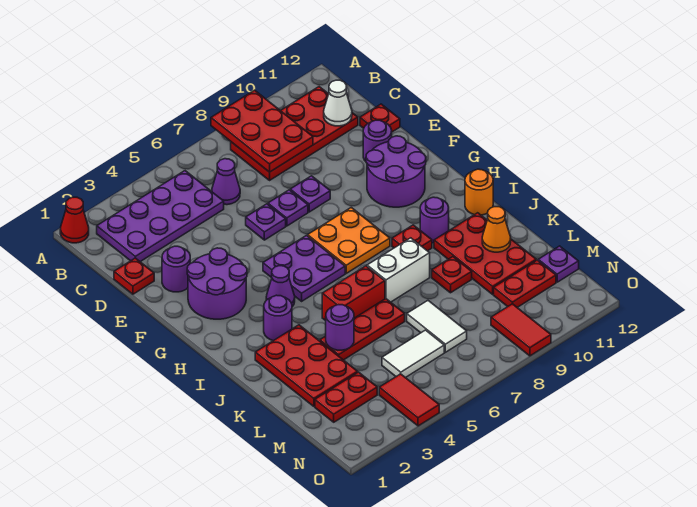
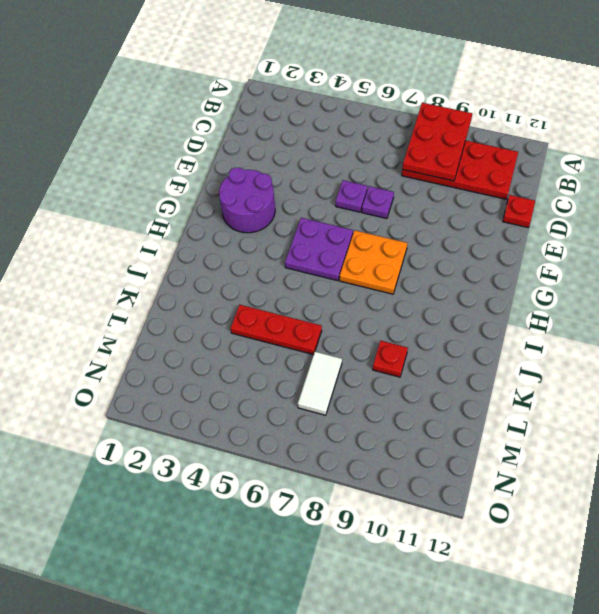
none -> red cone A1 level 1
none -> purple plate B2:C5 level 1
none -> purple cone C6 level 1
none -> red plate D1 level 1

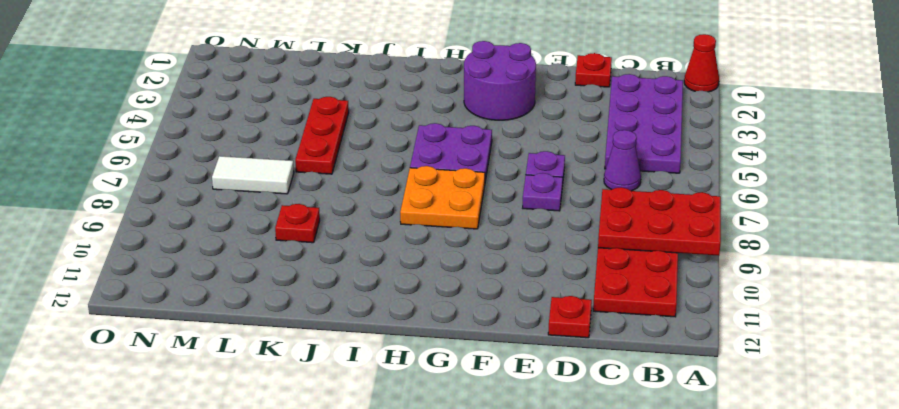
none -> purple round brick E2 level 1
none -> purple plate E8 level 1
none -> purple round brick E11 level 1
none -> purple round brick F10:G11 level 1

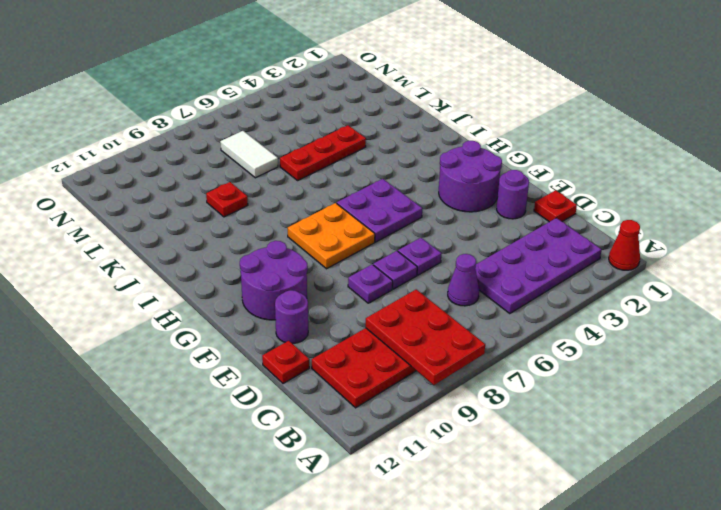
none -> purple cone H4 level 1
none -> purple round brick I3 level 1
none -> red plate I9 level 1
none -> purple round brick I10 level 1

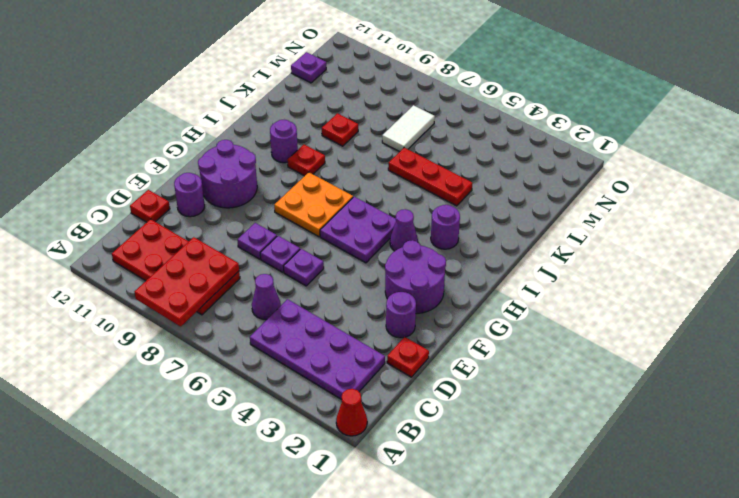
none -> orange round brick I12 level 1
none -> red plate J2:L3 level 1
none -> red brick J5:J6 level 1
none -> white brick J7:J8 level 1

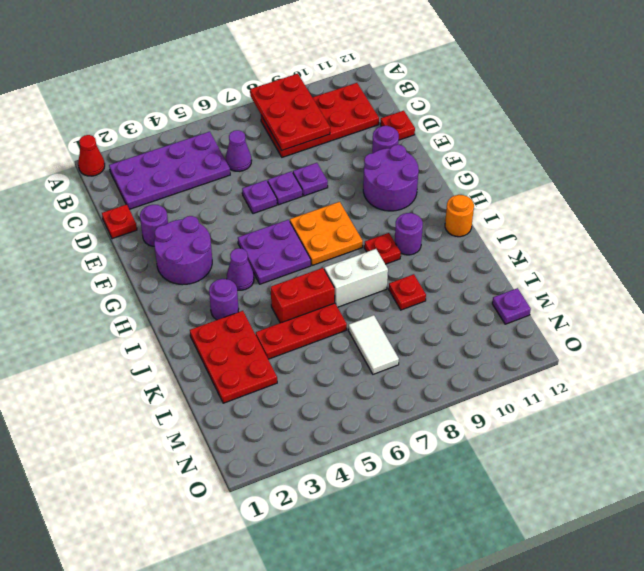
none -> red plate J10:L11 level 1
none -> red plate M2:M3 level 1
none -> white tile M5:M6 level 1
none -> red plate M10:M11 level 1

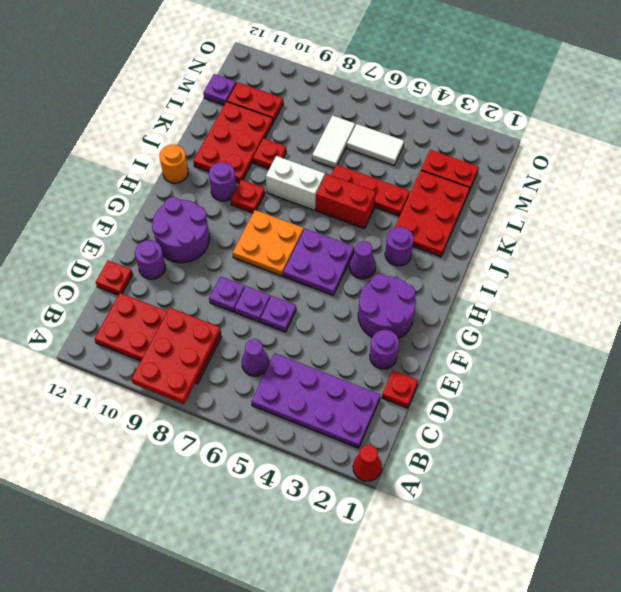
none -> red tile N4:O4 level 1
none -> red tile N9:O9 level 1
none -> white cone C11 level 2
none -> purple round brick K4 level 2

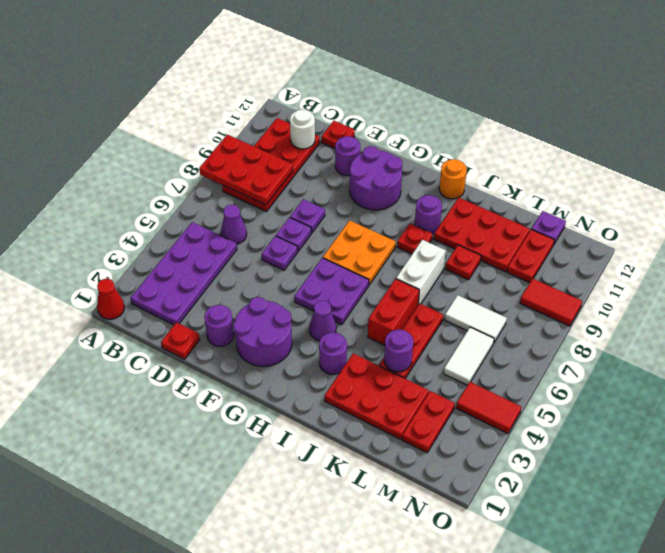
white round brick C11 level 2 -> white cone C11 level 2
none -> orange cone K11 level 2

